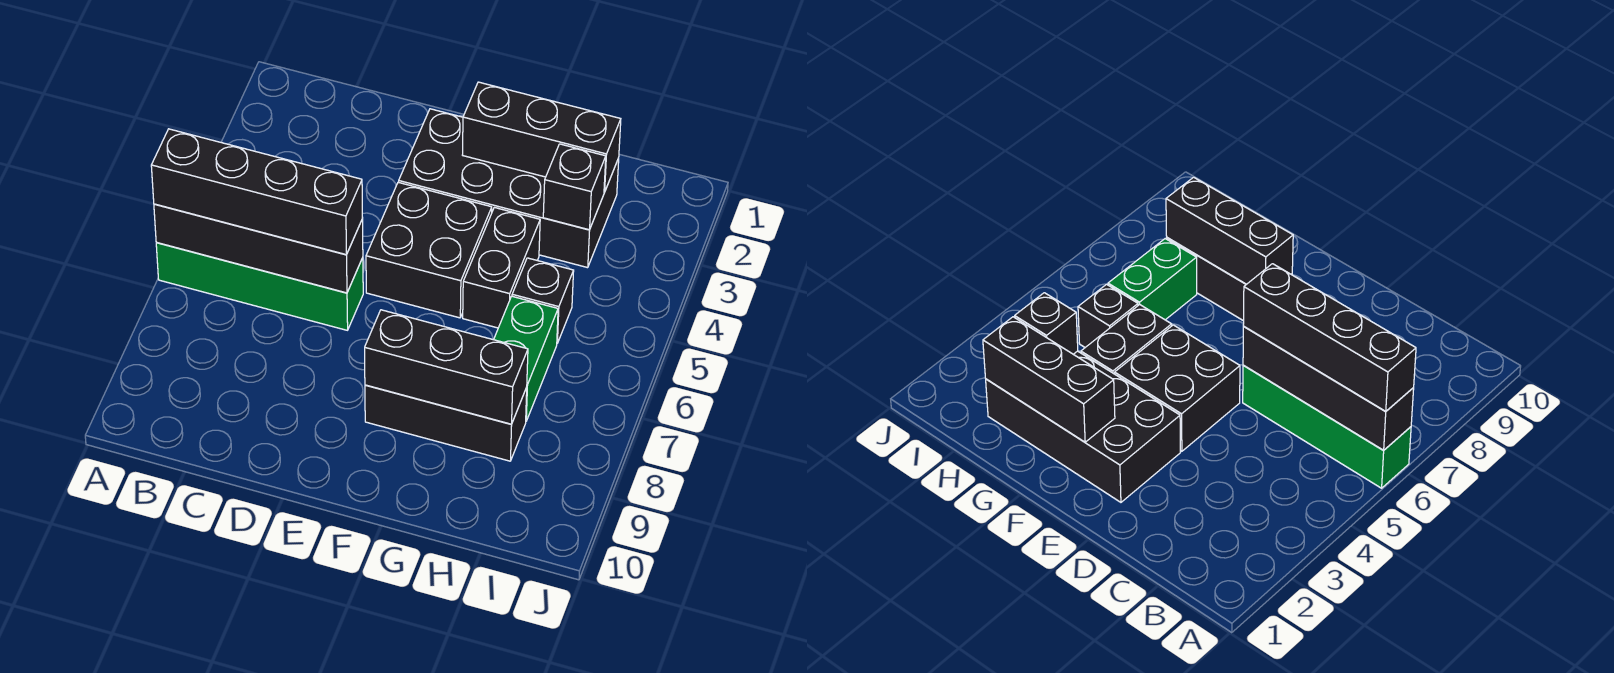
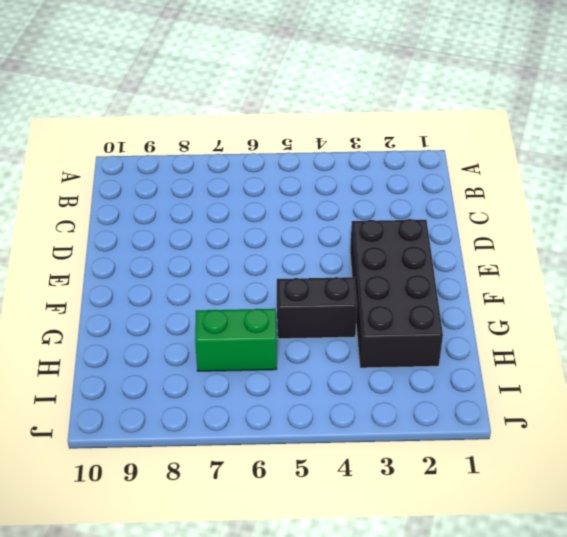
none -> green brick A6:D6 level 1
none -> black brick E4:F5 level 1
none -> black brick F8:H8 level 1

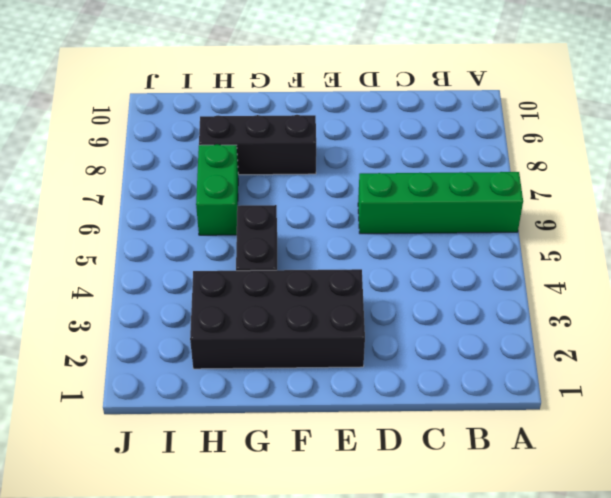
none -> black brick E4:F5 level 1
none -> black brick H5 level 1
none -> black brick A6:D6 level 2

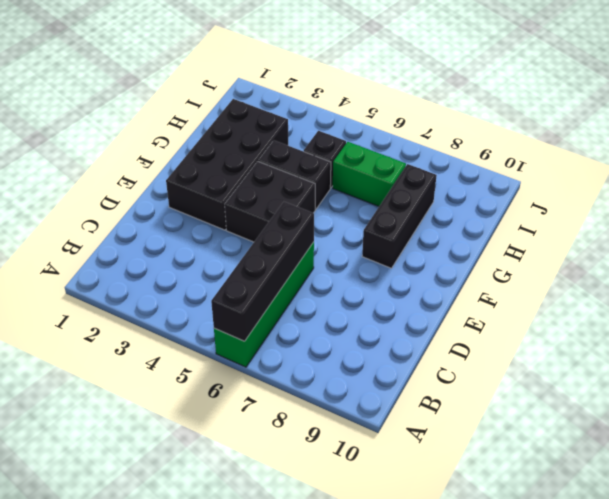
none -> black brick F2:H2 level 2
none -> black brick F8:H8 level 2
none -> black brick H3 level 2

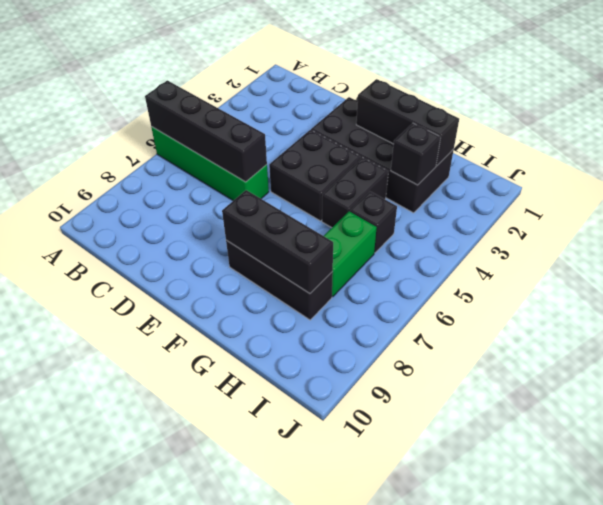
none -> black brick A6:D6 level 3

